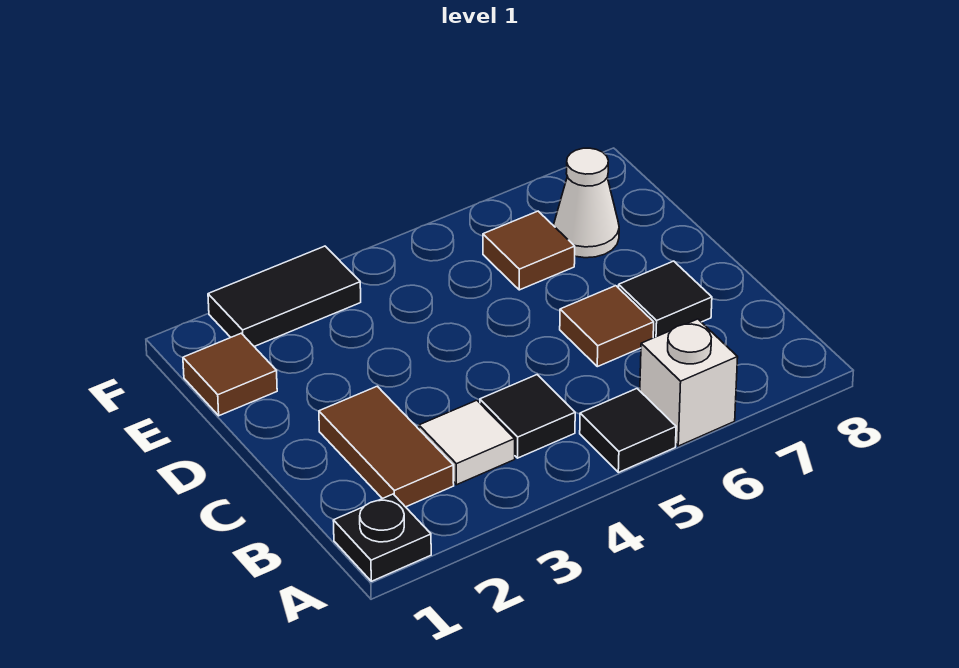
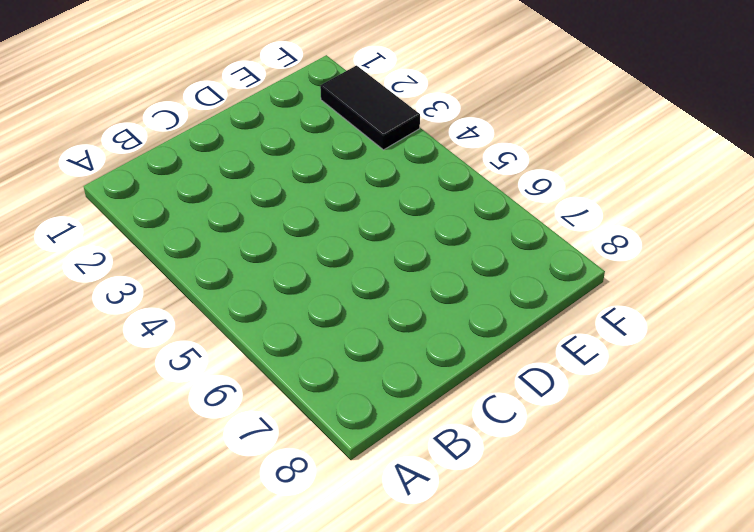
none -> black plate A1 level 1
none -> black tile A5 level 1
none -> white brick A6 level 1

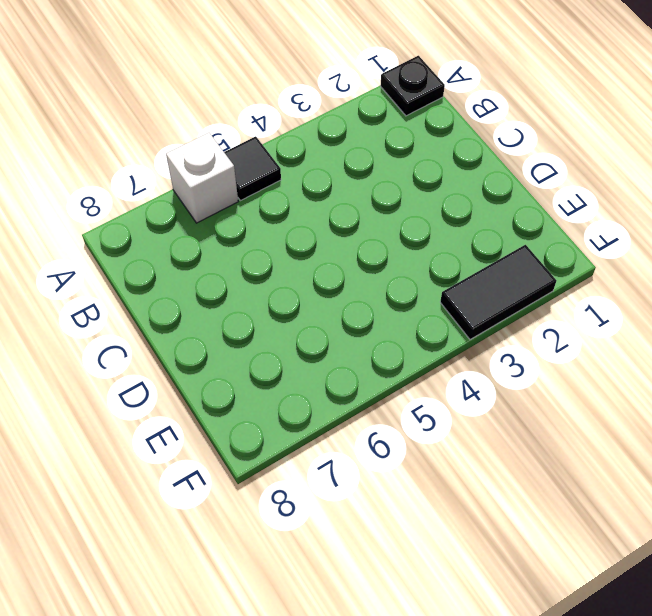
none -> brown tile B2:C2 level 1
none -> white tile B3 level 1
none -> black tile B4 level 1

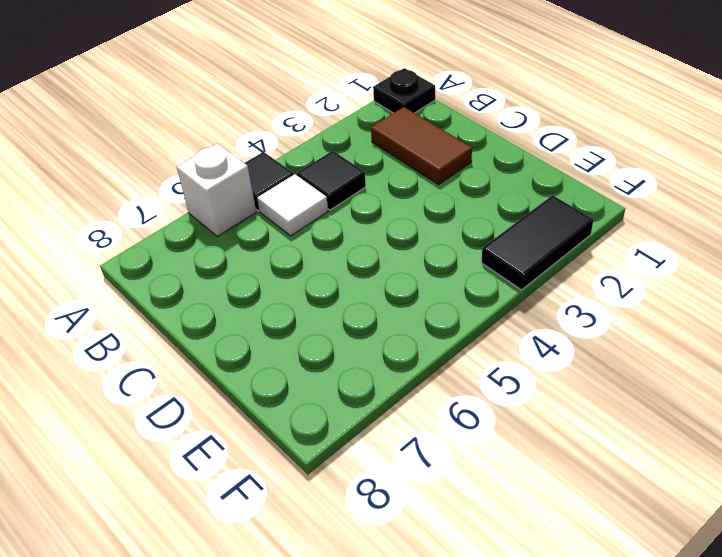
white tile B5 level 1 -> white tile B3 level 1
none -> brown tile C6 level 1
none -> black tile C7 level 1
none -> brown tile E1 level 1

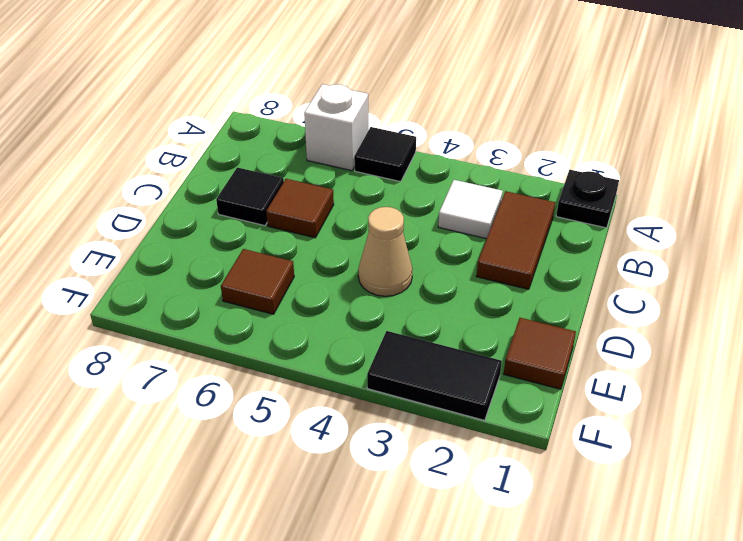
tan cone D4 level 1 -> none
none -> black tile B4 level 1
none -> white cone E7 level 1

